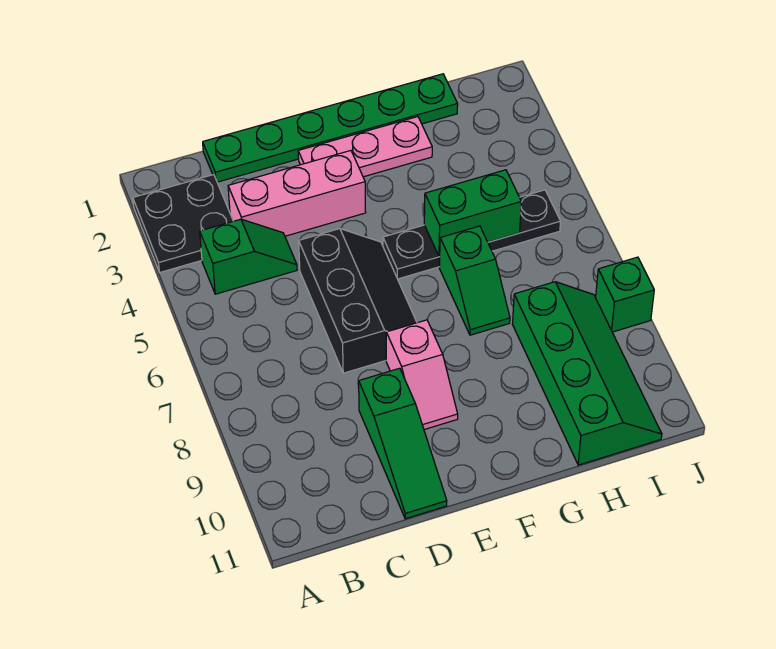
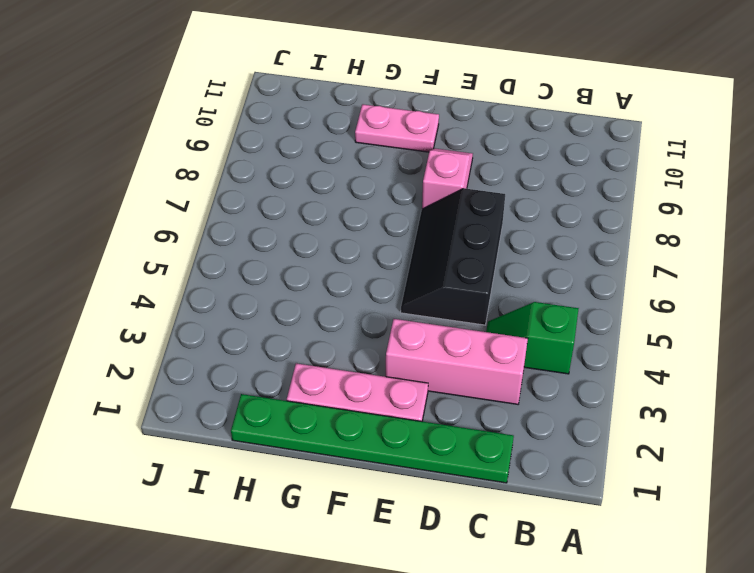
pink plate F10:G10 level 1 -> none
none -> black plate A2:B3 level 1
none -> green slope D9:D11 level 1 top 9
none -> black plate F5:I5 level 1

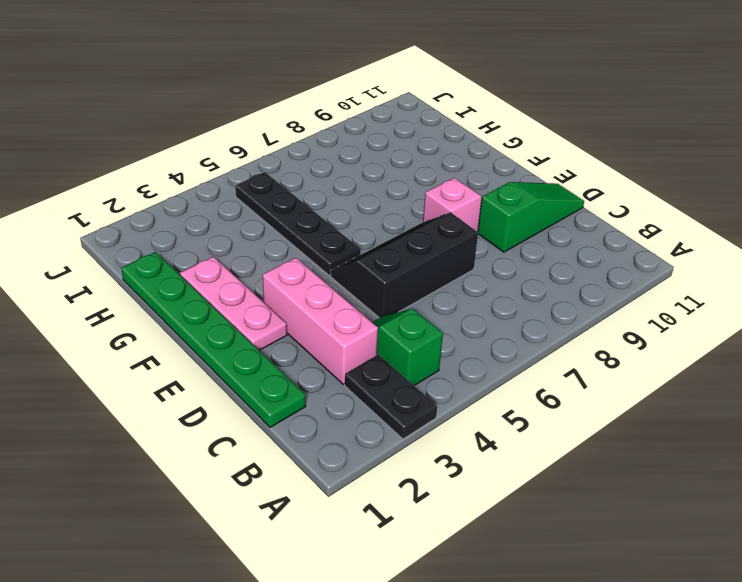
black plate A3:B3 level 1 -> black plate A2:B3 level 1
none -> green slope G6:G7 level 1 top 6
none -> green slope H8:I11 level 1 top H
none -> green brick J8 level 1

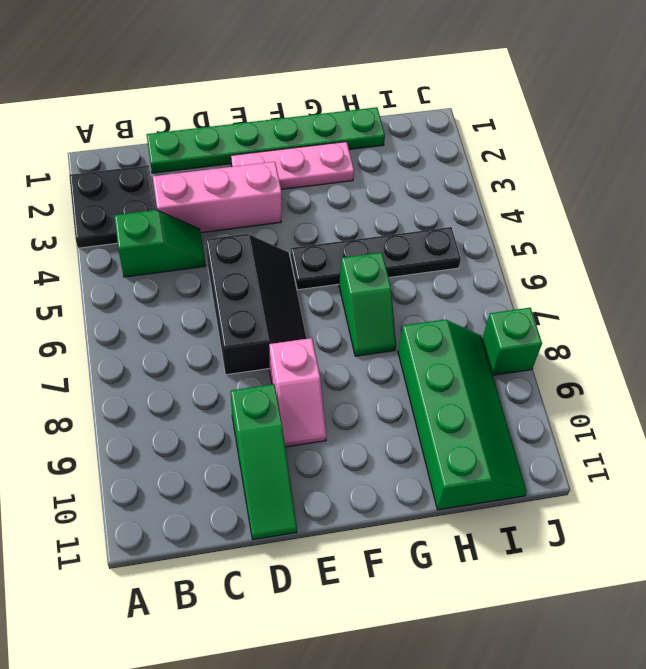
none -> green brick G5:H5 level 2

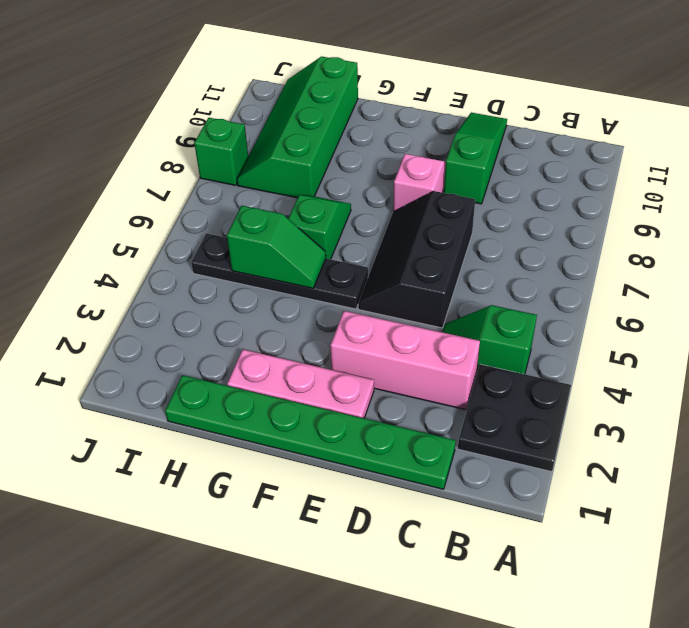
green slope G5:H5 level 2 top H -> green brick G5:H5 level 2

